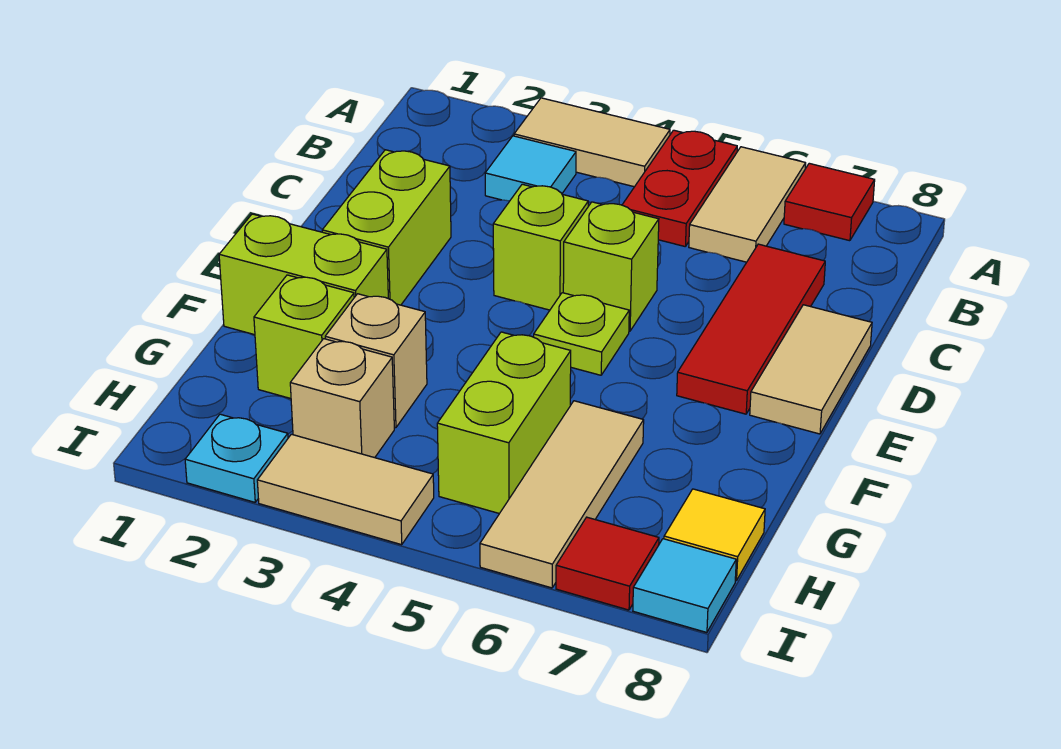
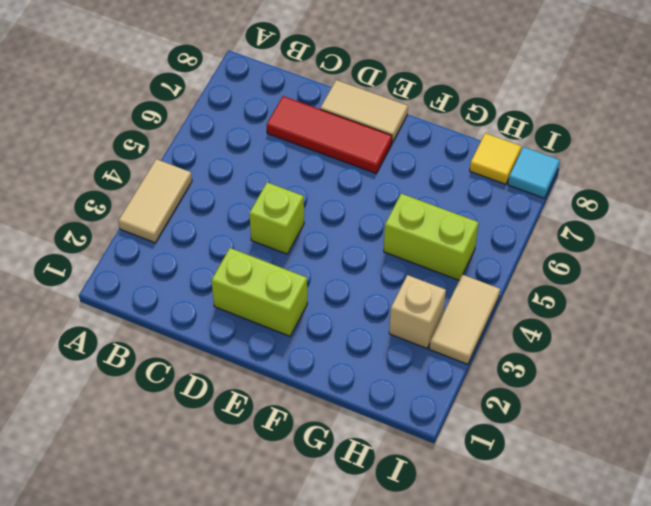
none -> red plate A5:B5 level 1
none -> tan tile A6:B6 level 1
none -> red tile A7 level 1

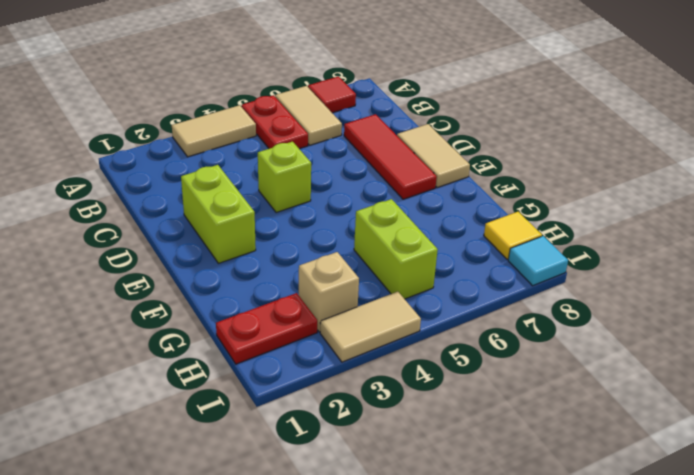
red plate H1:H2 level 1 -> none
none -> cyan tile B3 level 1
none -> lime brick D5 level 1
none -> lime plate E5 level 1

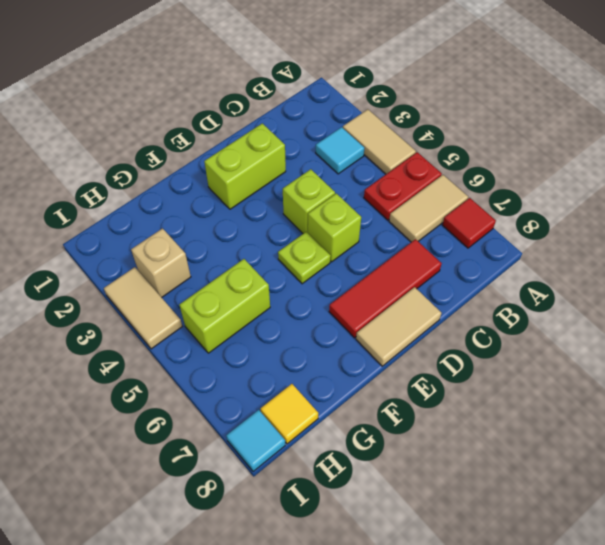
none -> lime brick F1:F2 level 1
none -> lime brick G2 level 1
none -> tan brick G3 level 1

